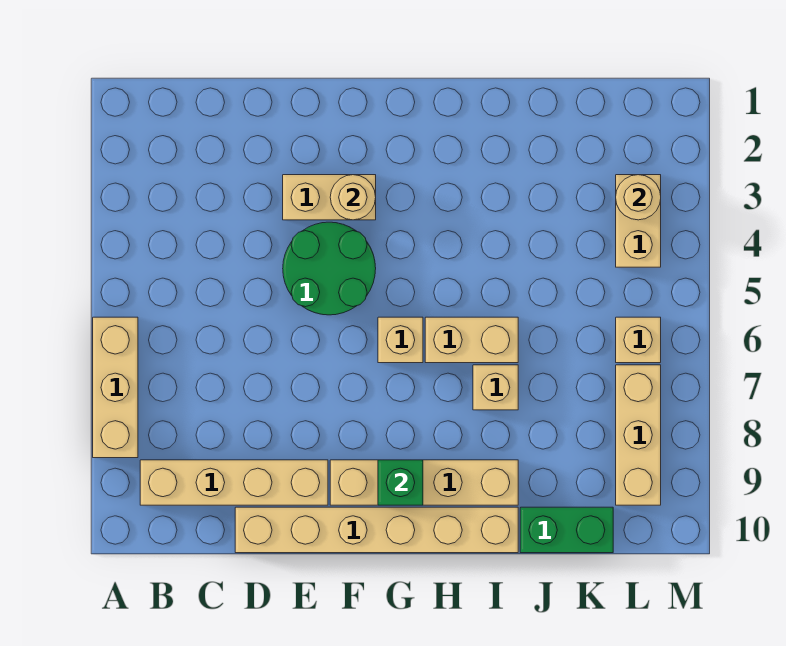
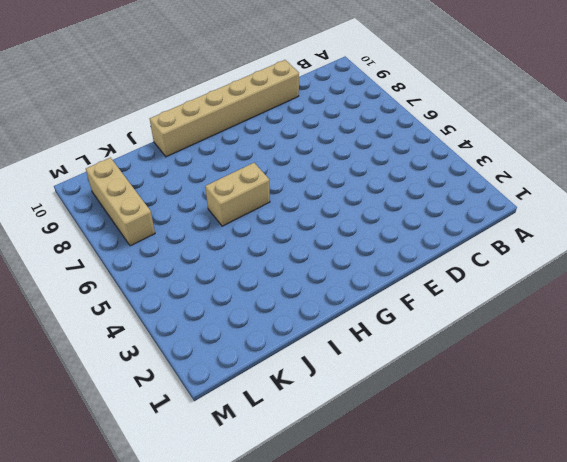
none -> tan brick A6:A8 level 1
none -> tan brick B9:E9 level 1
none -> tan brick E3:F3 level 1

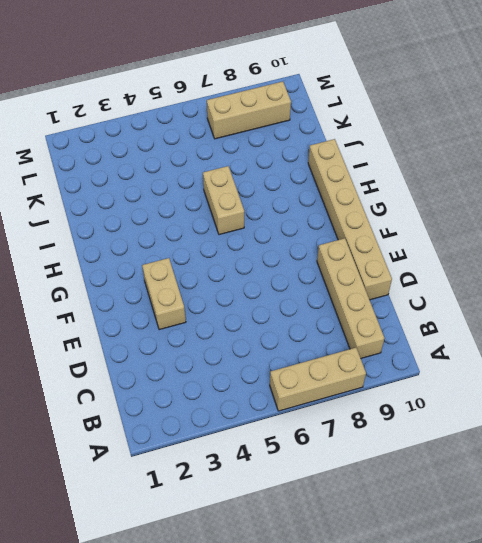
none -> green round brick E4:F5 level 1
none -> tan brick F9:I9 level 1
none -> tan brick G6 level 1

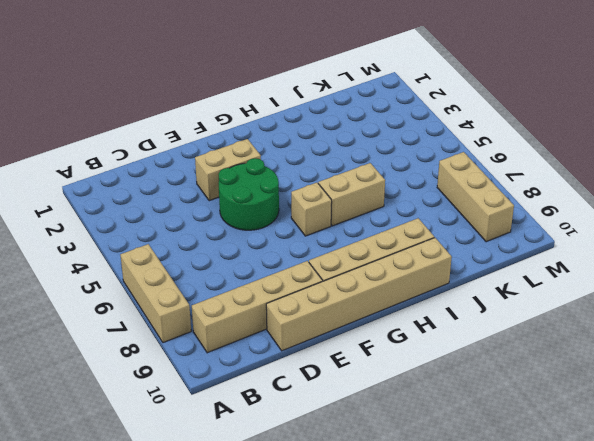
none -> tan brick I7 level 1
none -> green brick J10:K10 level 1
none -> tan brick L3:L4 level 1

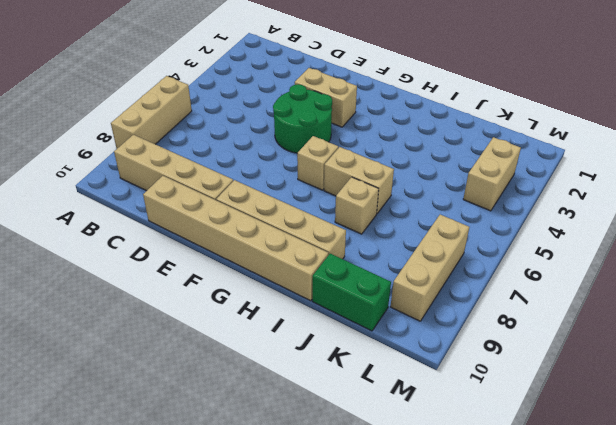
none -> tan brick L6 level 1
none -> tan round brick F3 level 2
none -> green brick G9 level 2

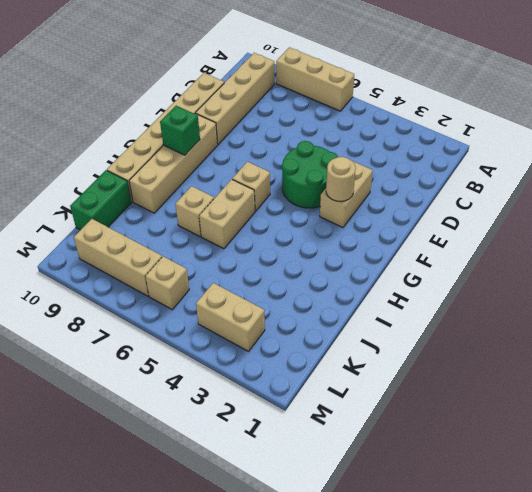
none -> tan round brick L3 level 2

